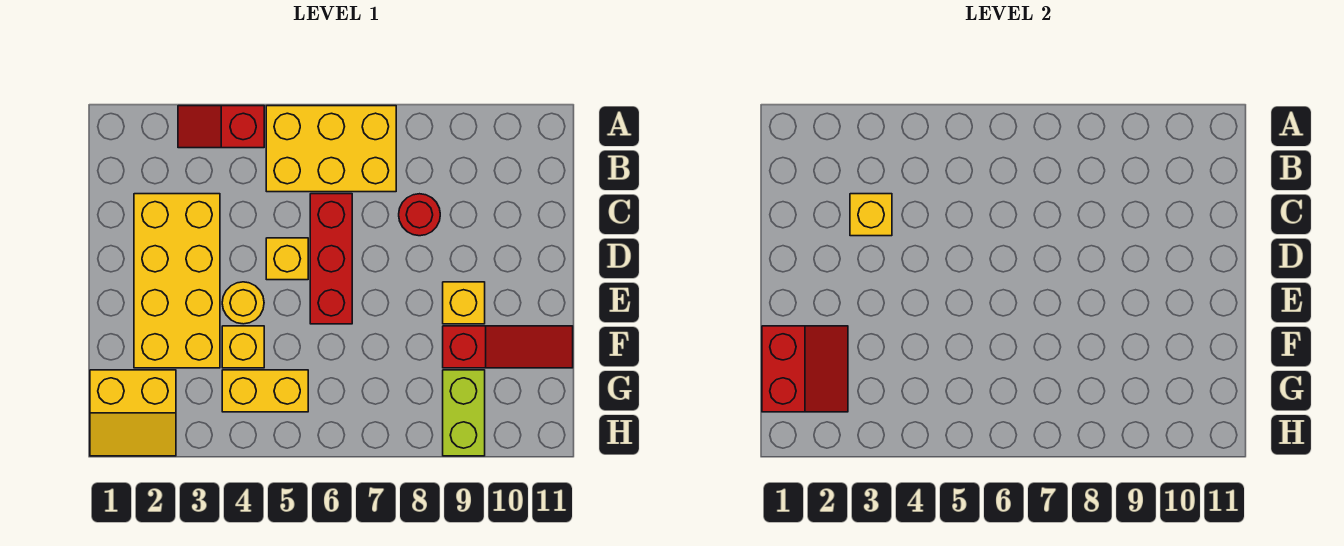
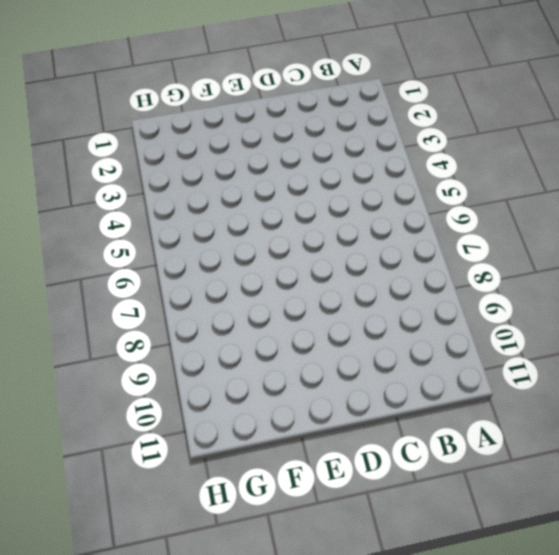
none -> red slope A3:A4 level 1 top 4
none -> yellow brick A5:B7 level 1
none -> yellow brick C2:F3 level 1

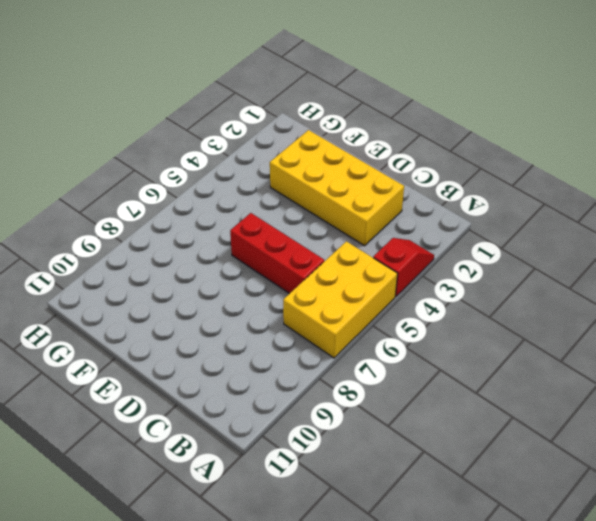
none -> red round brick C8 level 1
none -> yellow brick D5 level 1
none -> yellow round brick E4 level 1

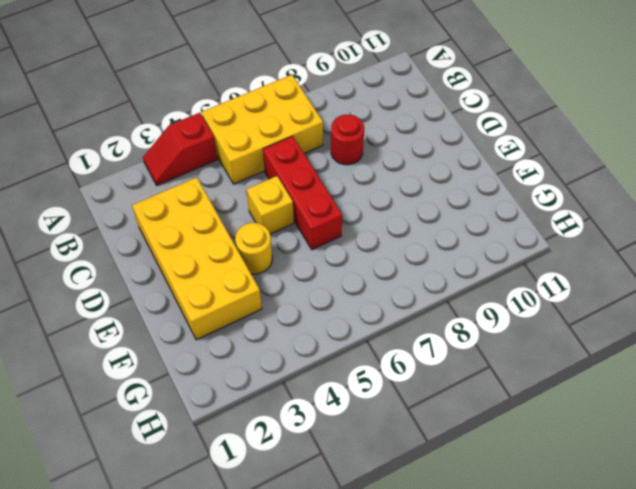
none -> yellow brick E9 level 1
none -> yellow brick F4 level 1
none -> red slope F9:F11 level 1 top 9

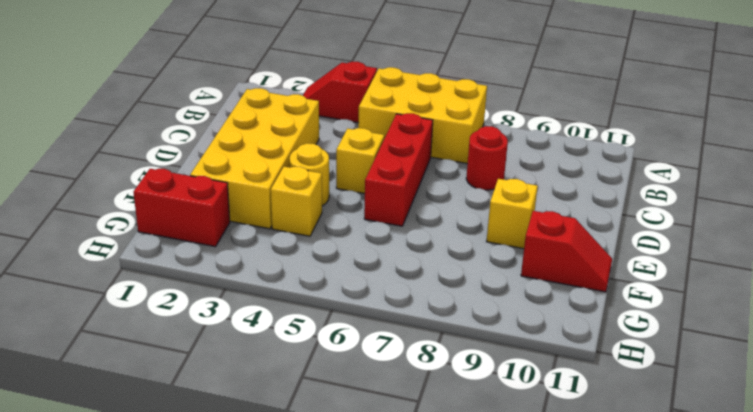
red slope F10:F11 level 1 top 10 -> red slope F9:F11 level 1 top 9
red brick G1:G2 level 1 -> yellow slope G1:H2 level 1 top G
none -> yellow brick G4:G5 level 1
none -> lime brick G9:H9 level 1
none -> yellow brick C3 level 2

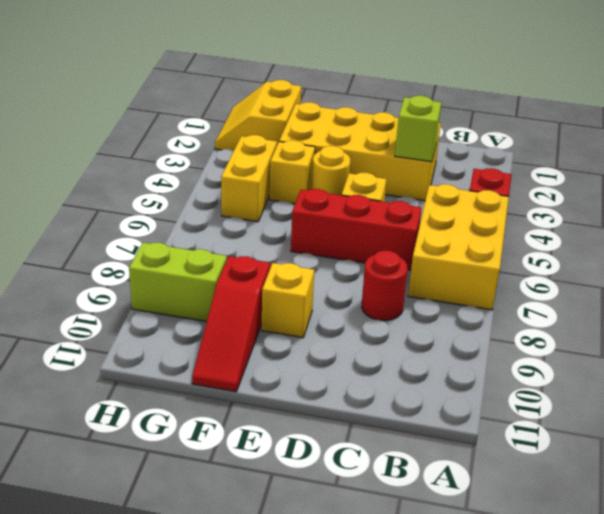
lime brick C3 level 2 -> yellow brick C3 level 2
none -> red slope F1:G2 level 2 top 1

